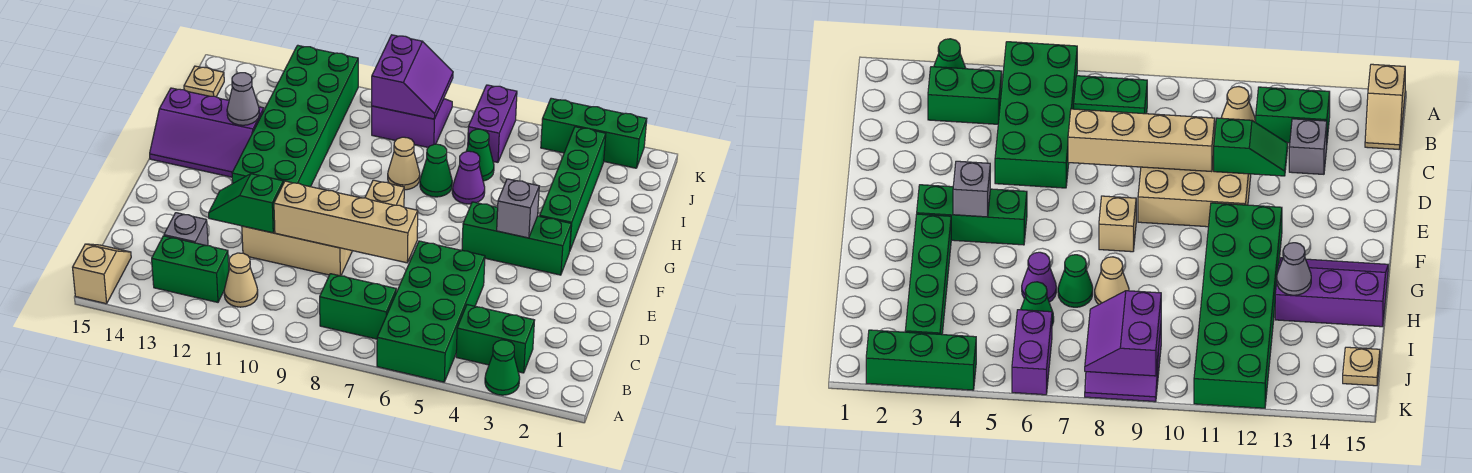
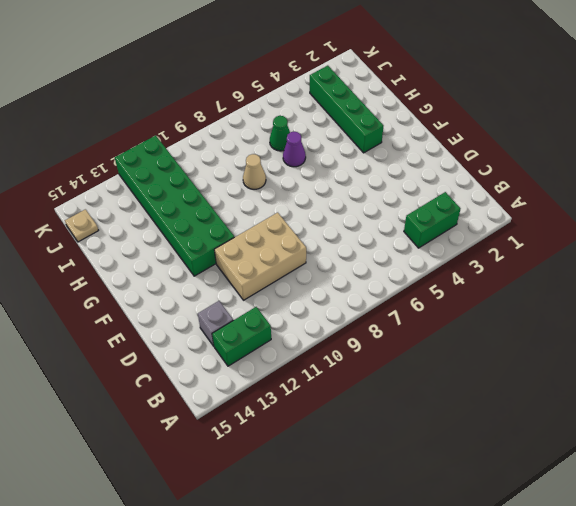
none -> green cone A3 level 1
none -> green brick A5:D6 level 1
none -> tan slope A15:B15 level 1 top A

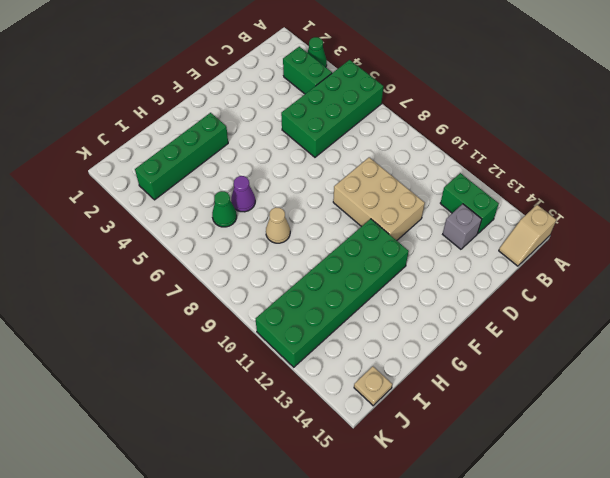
none -> green brick B7:B8 level 1
none -> tan cone B11 level 1
none -> green brick F3:F5 level 1

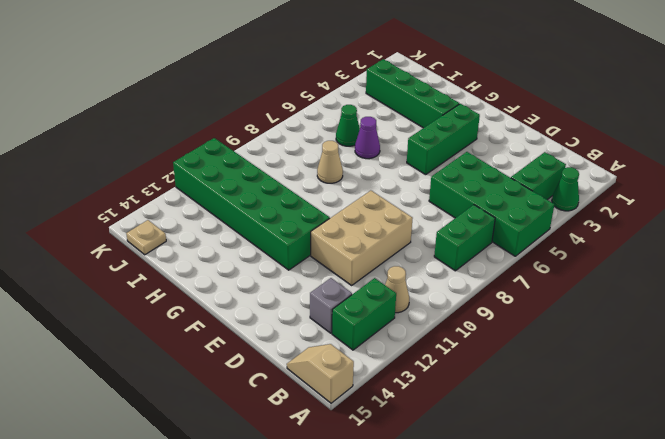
none -> tan brick F8 level 1
none -> purple slope G13:H15 level 1 top H
none -> green cone H7 level 1

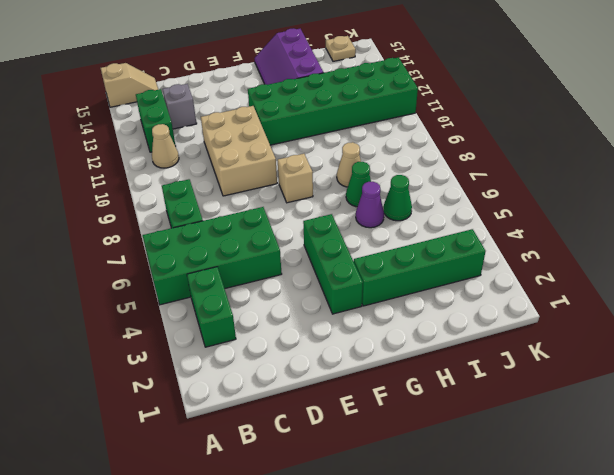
none -> green cone A3 level 1
none -> purple brick J6:K6 level 1
none -> purple slope J8:K9 level 1 top J

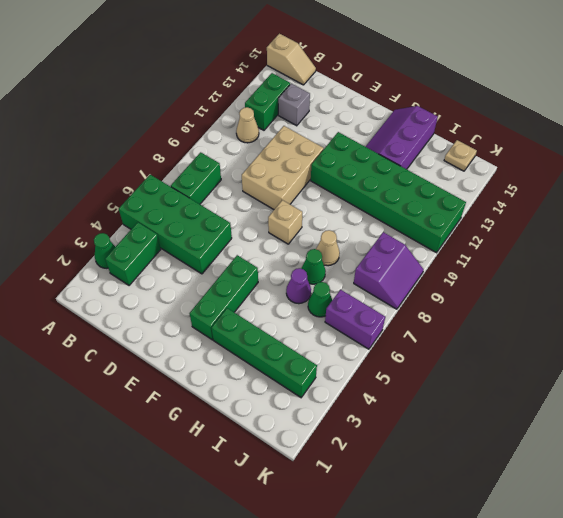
none -> green brick K2:K4 level 1
none -> tan brick D7:D10 level 2
none -> green slope D11:D12 level 2 top 11

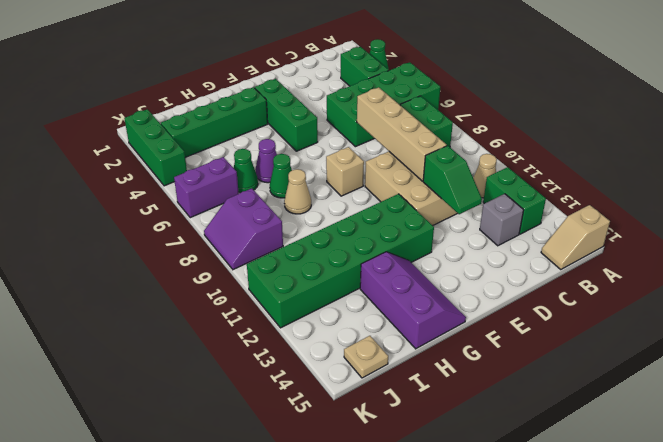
none -> grey brick F4 level 2
none -> grey cone H13 level 2
none -> purple slope J8:K9 level 2 top 9

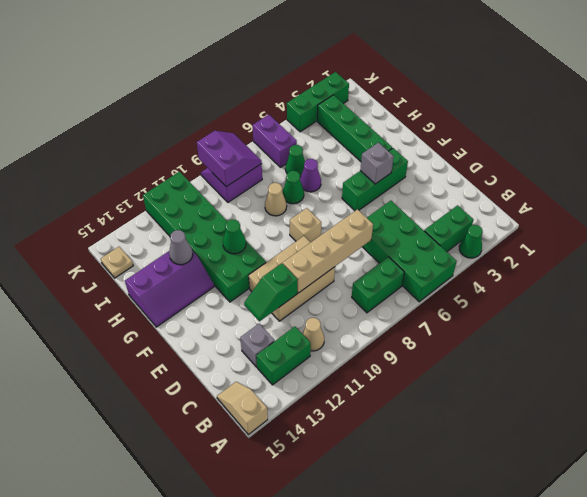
green cone G11 level 2 -> none

